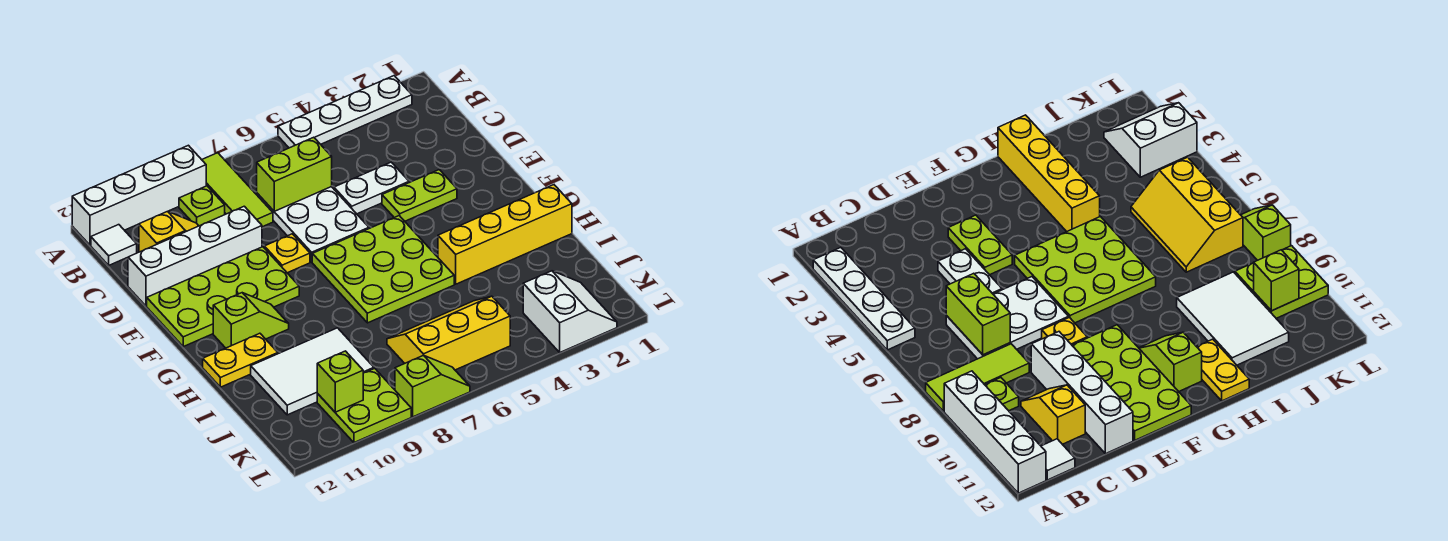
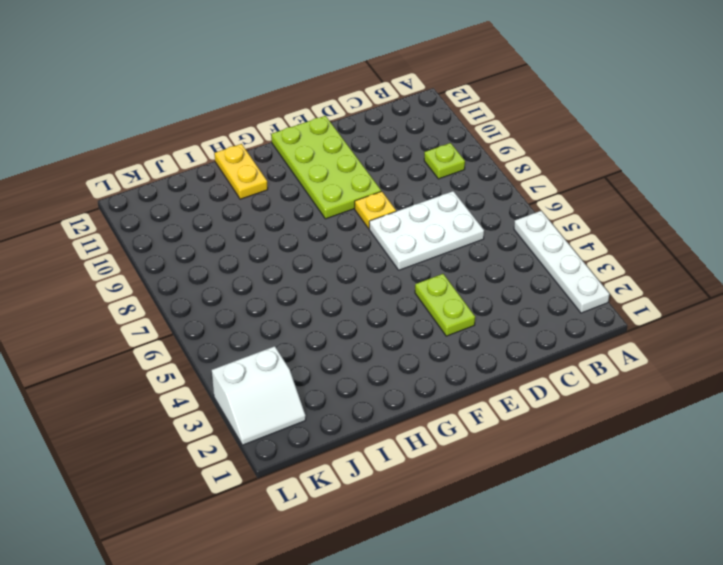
none -> lime tile A8:C8 level 1
none -> white brick A9:A12 level 1
none -> white tile B12 level 1

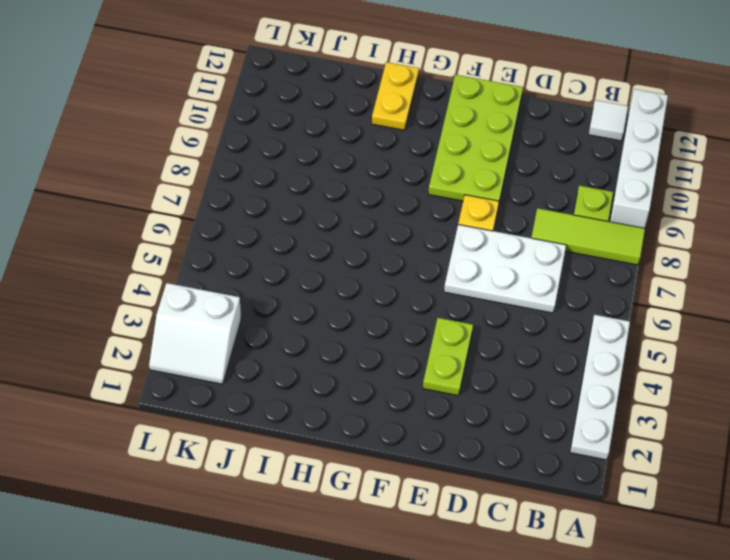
none -> yellow slope C10:C11 level 1 top 11
none -> white plate D4:D5 level 1
none -> white brick D9:D12 level 1

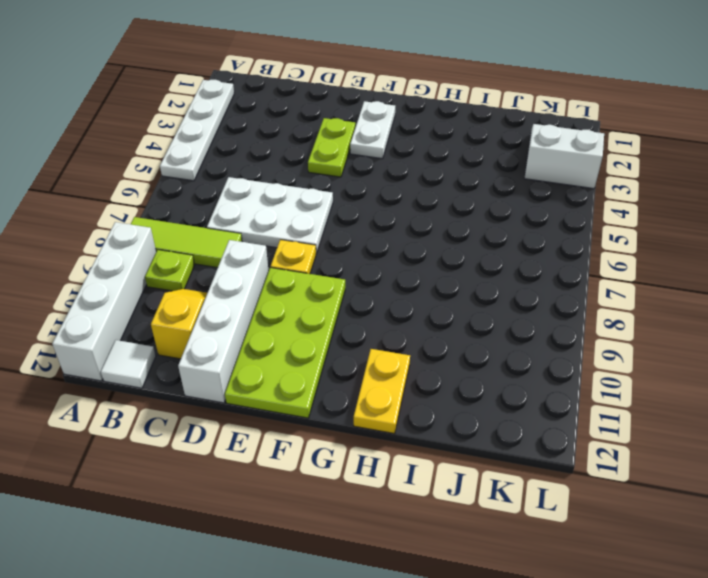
white plate F2:F3 level 1 -> white plate D4:D5 level 1
none -> lime plate F5:H7 level 1
none -> lime slope G10:G11 level 1 top 11
none -> yellow brick H1:H4 level 1

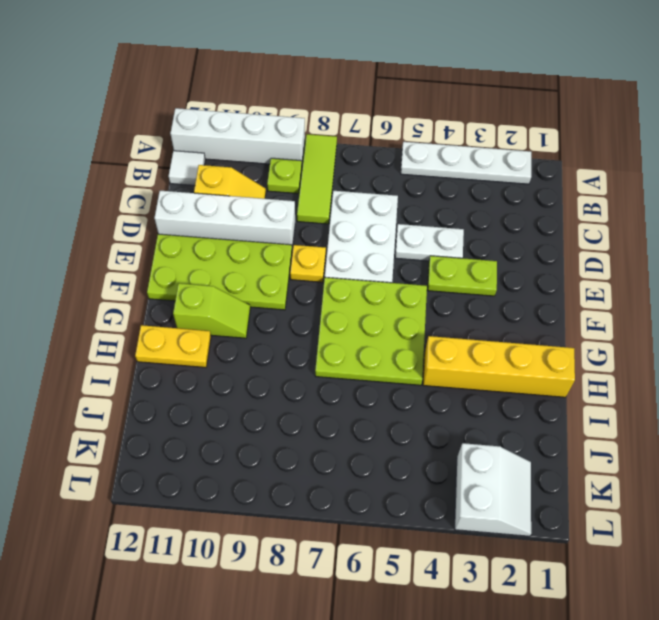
none -> white tile I9:J11 level 1
none -> yellow slope J5:K7 level 1 top K
none -> lime plate K9:L10 level 1

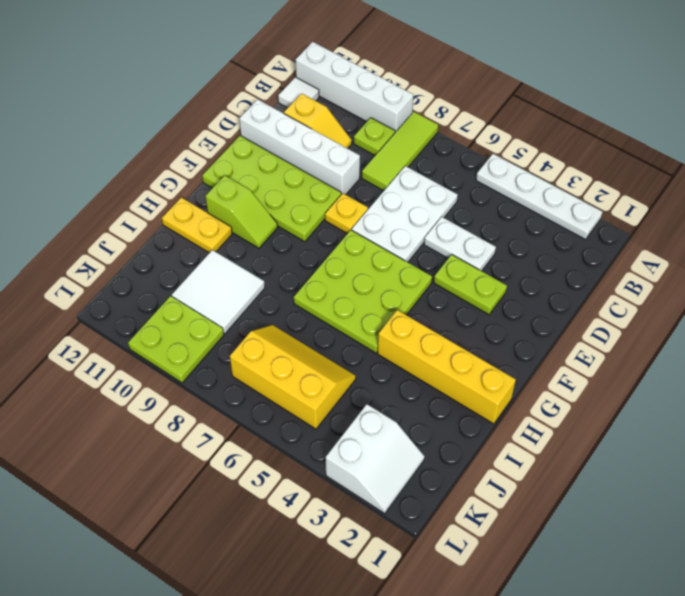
white tile I9:J10 level 1 -> white tile I9:J11 level 1
none -> lime slope L7:L8 level 1 top 8
none -> lime brick C6:C7 level 2
none -> lime brick K10 level 2

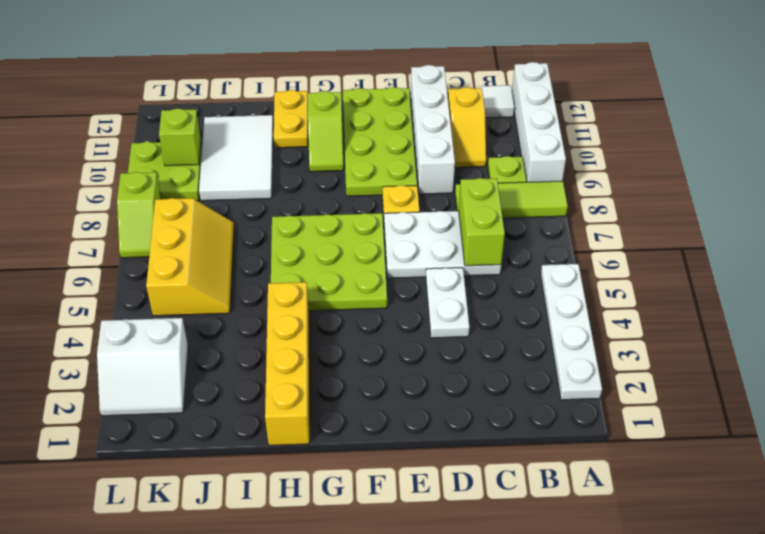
none -> lime plate E3:E4 level 1

